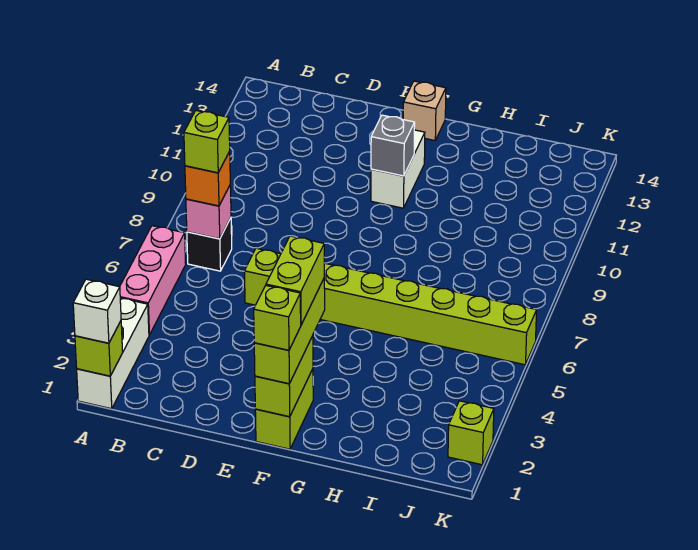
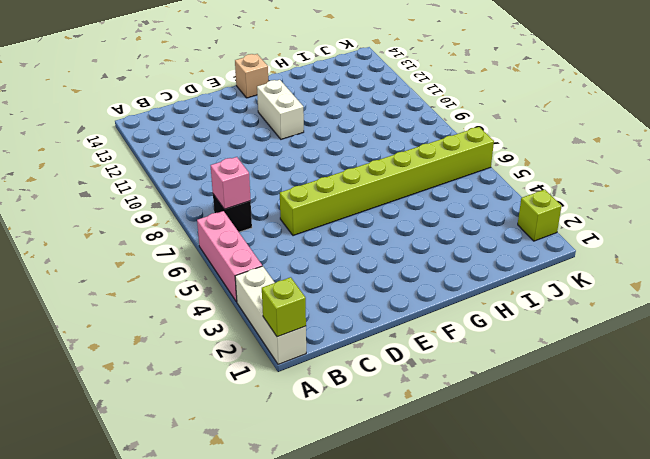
none -> lime brick F1:F2 level 1
none -> lime brick F1:F2 level 2
none -> grey brick F11 level 2

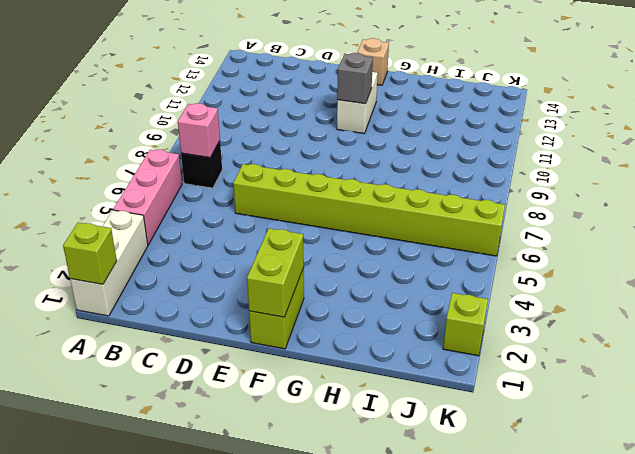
none -> white brick A1 level 3
none -> orange brick B7 level 3
none -> lime brick F1:F3 level 3

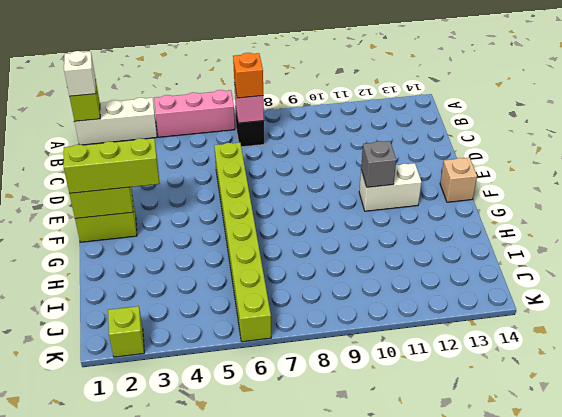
none -> lime brick B7 level 4
none -> lime brick F1 level 4
none -> lime brick F2:F3 level 4

